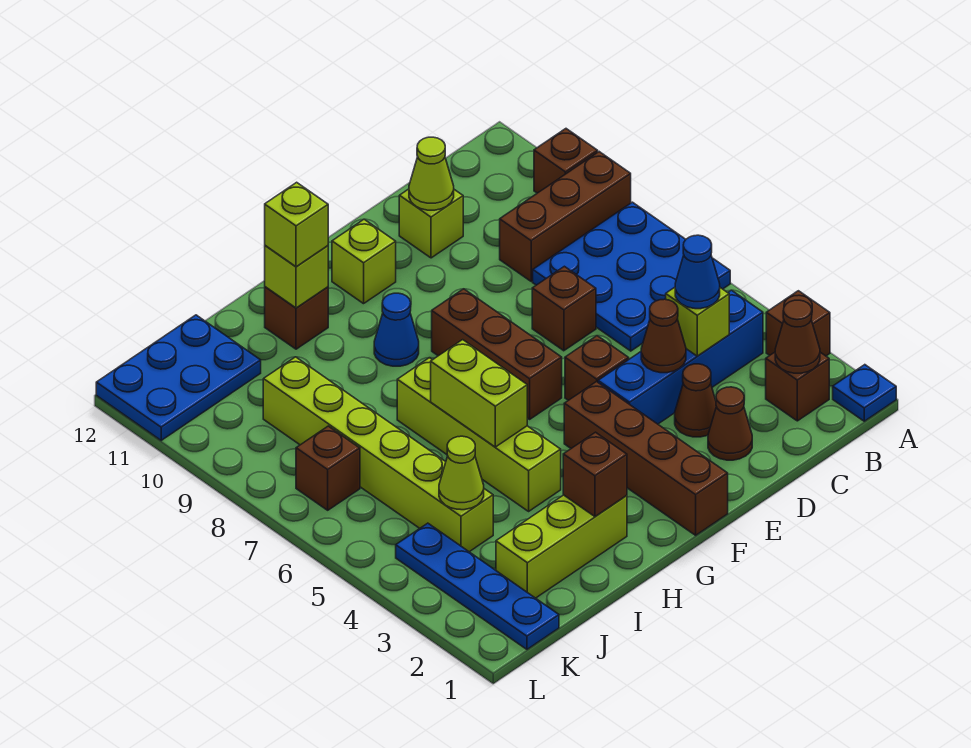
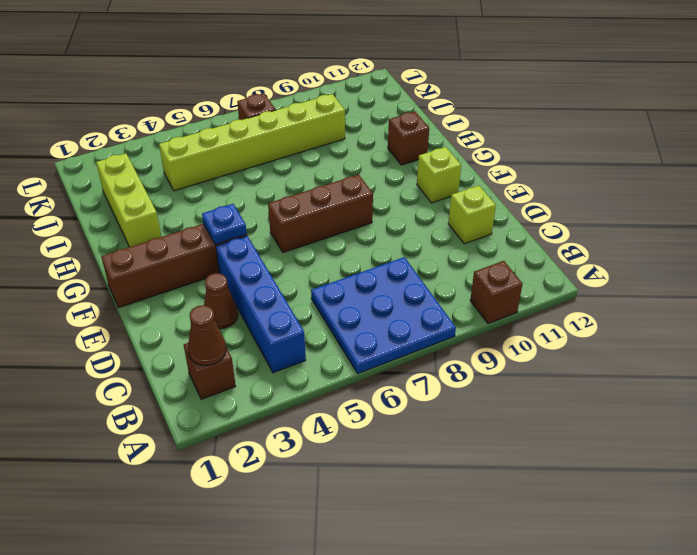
blue plate F4 level 2 -> blue plate A1 level 1
none -> brown brick A3 level 1
none -> brown brick A9:C9 level 1
none -> brown cone D2 level 1
none -> brown brick D7 level 1

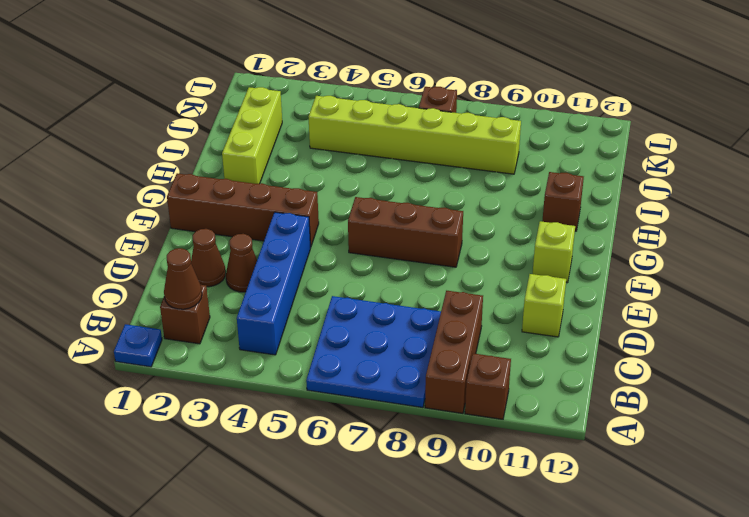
none -> brown brick A3 level 1
none -> brown brick D7 level 1
none -> brown brick E5 level 1
none -> blue cone G9 level 1

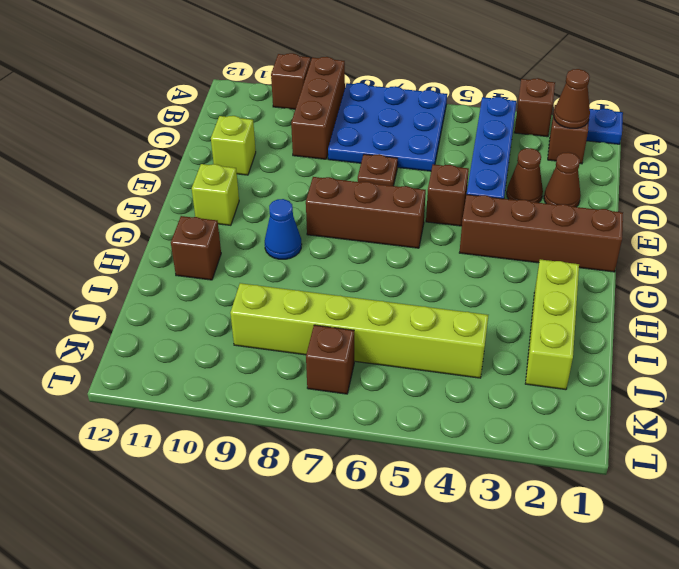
brown plate D7 level 1 -> brown brick D7 level 1
none -> lime brick H4:H7 level 1
none -> blue plate J11:L12 level 1
none -> blue plate K1:K4 level 1
none -> lime brick C4 level 2

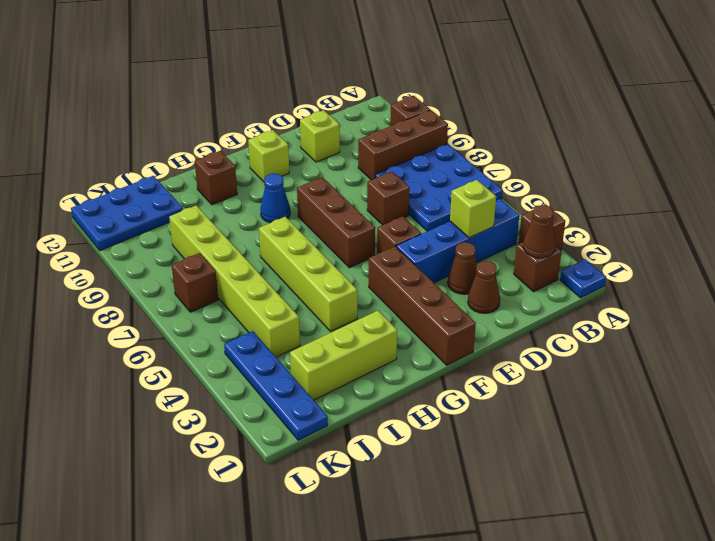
none -> brown cone D4 level 2
none -> lime cone D11 level 2
none -> brown brick H2 level 2
none -> lime brick H5:H6 level 2

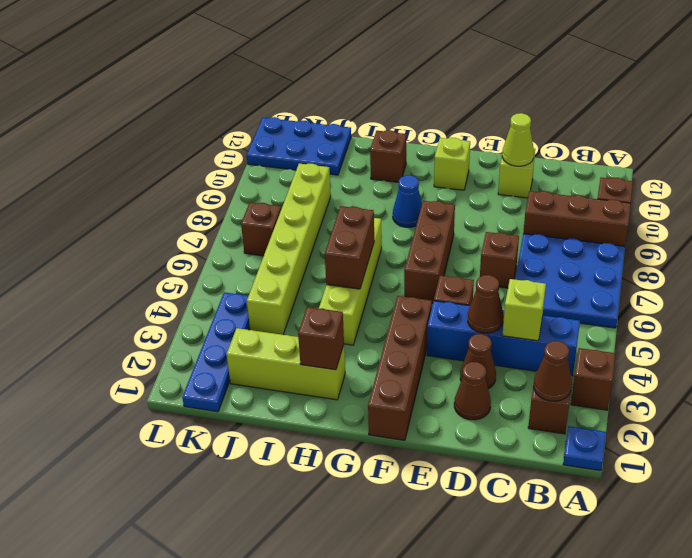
brown brick H5:H6 level 2 -> lime brick H5:H6 level 2
none -> lime brick H11 level 2
none -> lime cone J4 level 2
none -> blue cone C4 level 3
none -> lime brick H11 level 3

